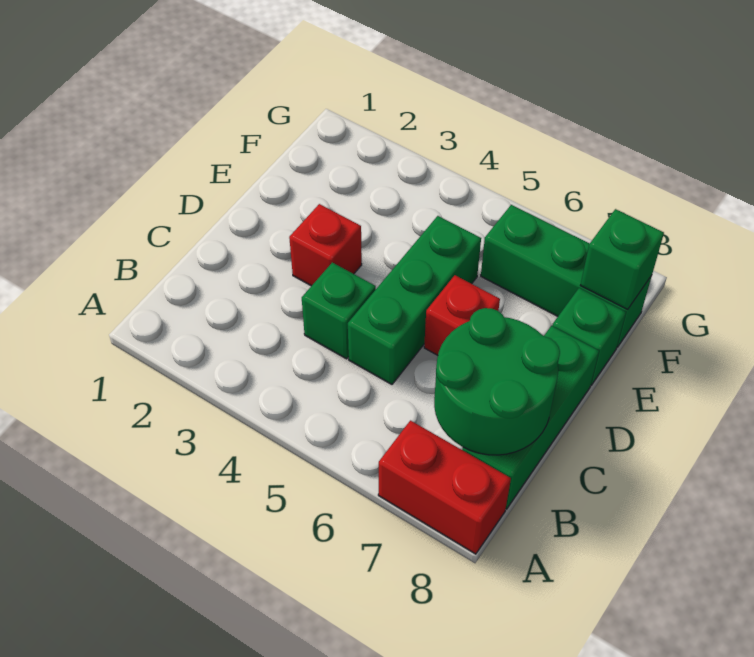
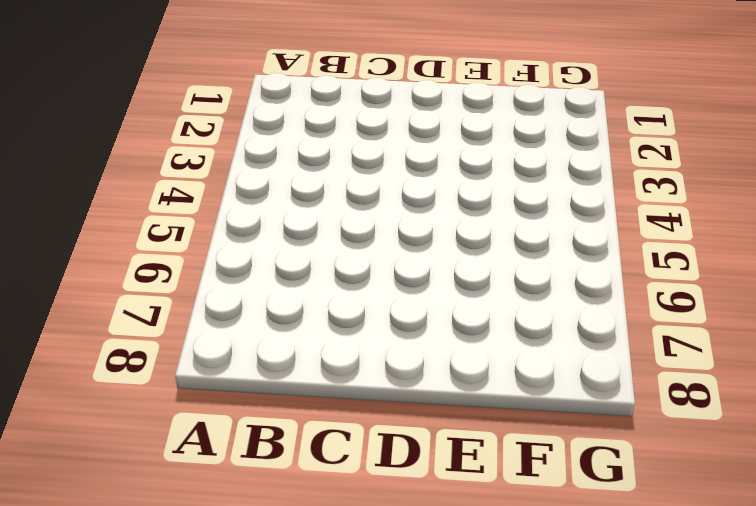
none -> red brick A7:A8 level 1
none -> green brick B8:D8 level 1

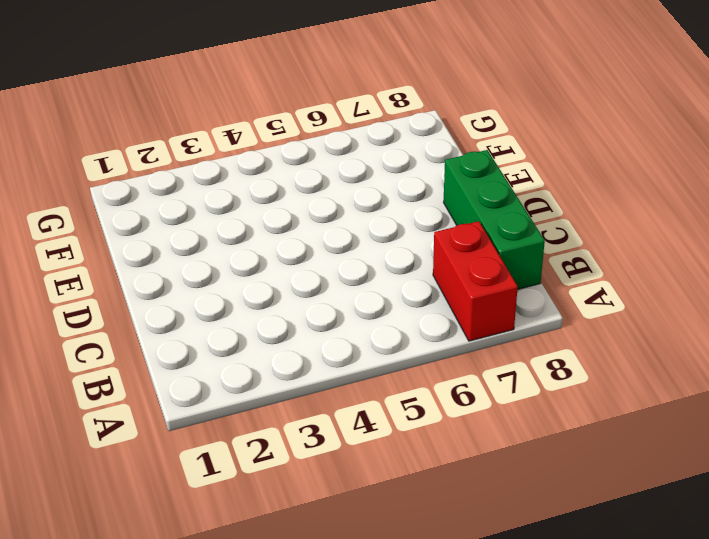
red brick A7:B7 level 1 -> red brick A7:A8 level 1
none -> green brick C4 level 1
none -> green brick C5:E5 level 1

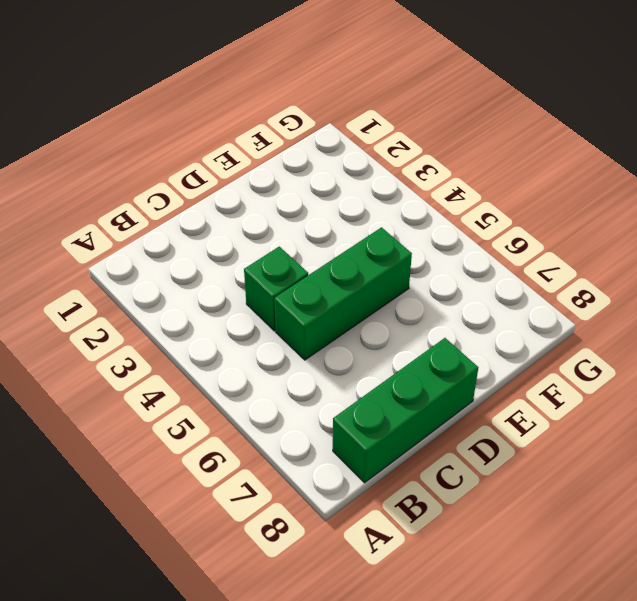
none -> red brick A7:A8 level 1
none -> red brick D3 level 1

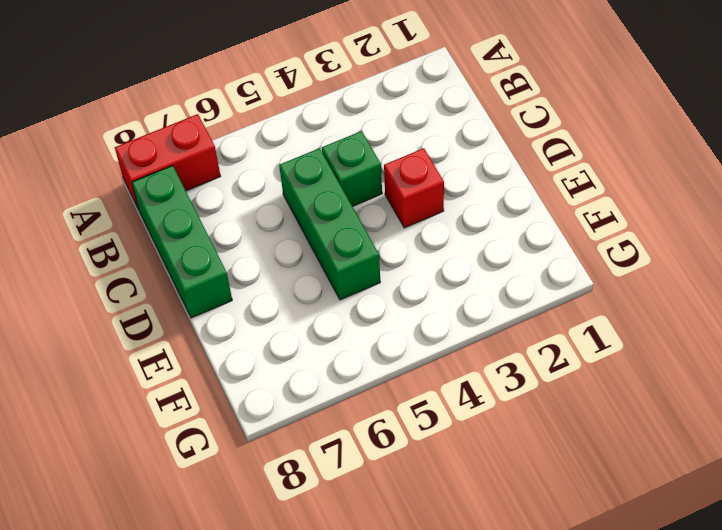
none -> red brick D6 level 1
none -> green brick E8 level 1

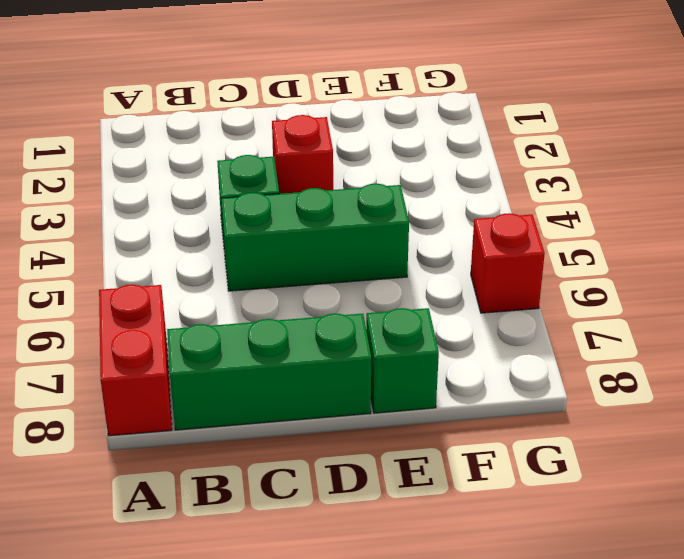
red brick G6 level 1 -> red brick D6 level 1
none -> green brick F6:F8 level 1
none -> green round brick B7:C8 level 2

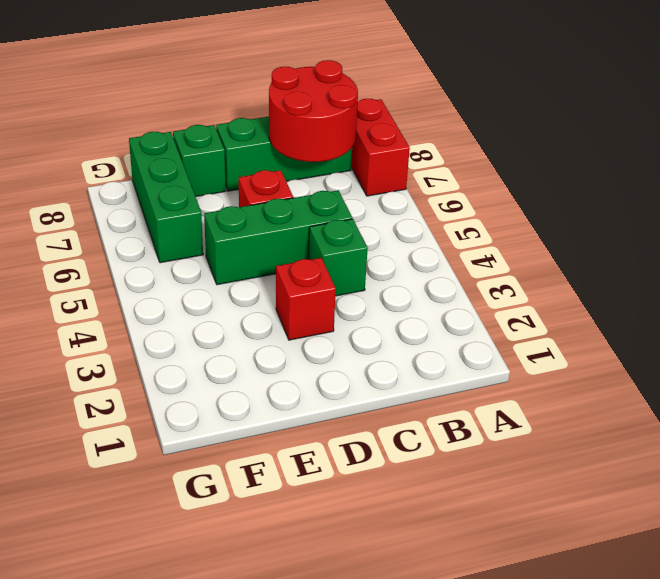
red round brick B7:C8 level 2 -> green round brick B7:C8 level 2
none -> green brick F8 level 2

